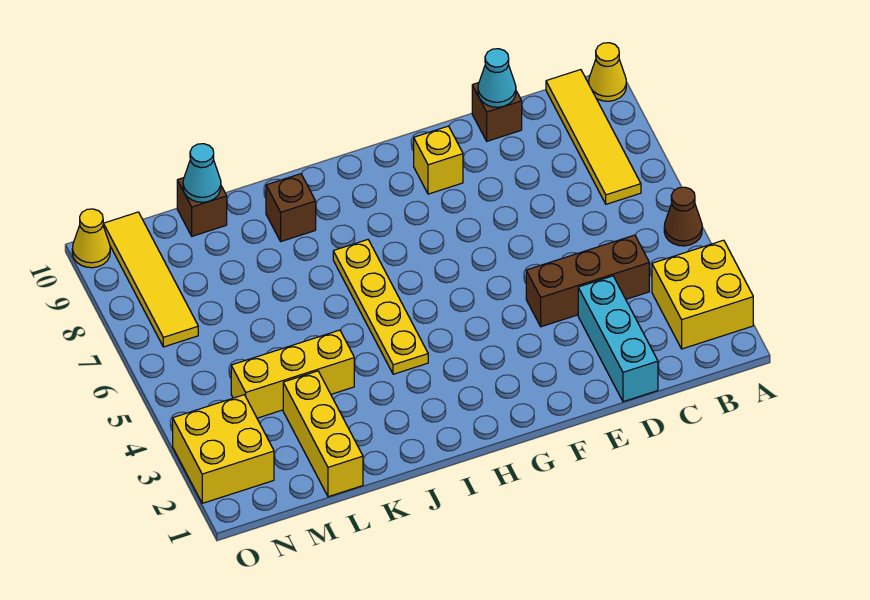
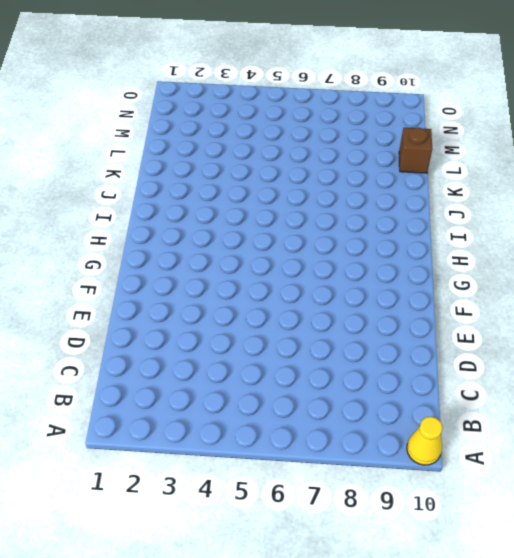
none -> yellow brick A2:B3 level 1
none -> brown cone A5 level 1
none -> yellow tile B7:B10 level 1

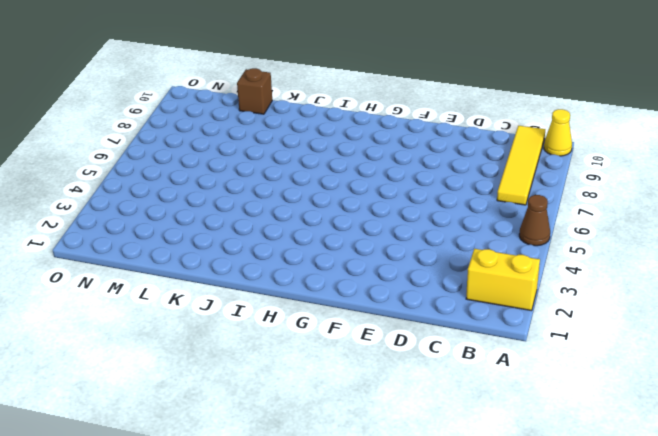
yellow brick A2:B2 level 1 -> yellow brick A2:B3 level 1
none -> brown brick C4:E4 level 1
none -> cyan brick D1:D3 level 1
none -> brown brick D10 level 1

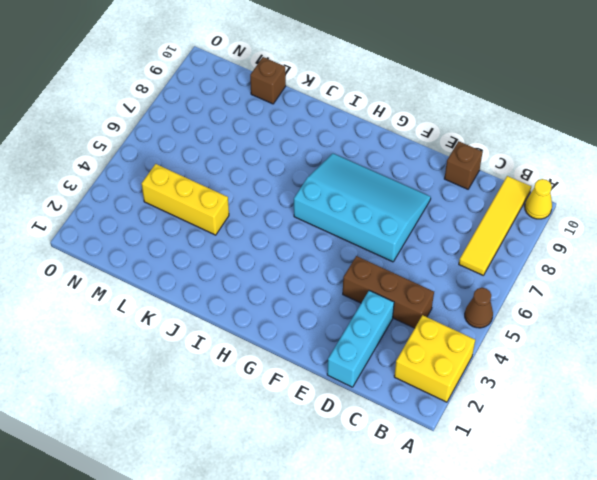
cyan slope E6:H8 level 1 top 6 -> none
none -> yellow brick F9 level 1
none -> yellow plate I4:I7 level 1
none -> brown brick J9 level 1

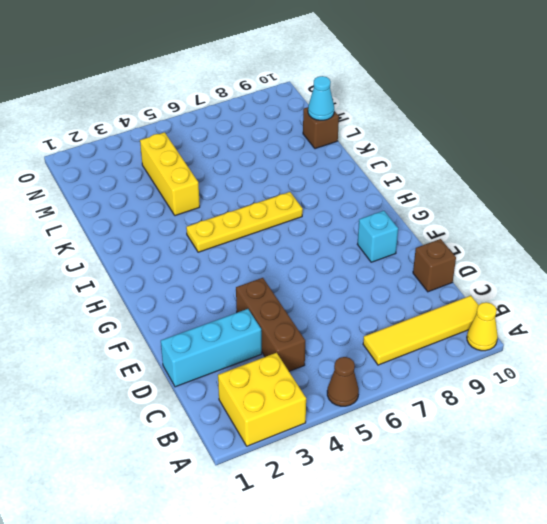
cyan brick F9 level 1 -> yellow brick F9 level 1
none -> brown brick J9 level 1
none -> yellow brick L1:L3 level 1
none -> yellow brick N2:O3 level 1

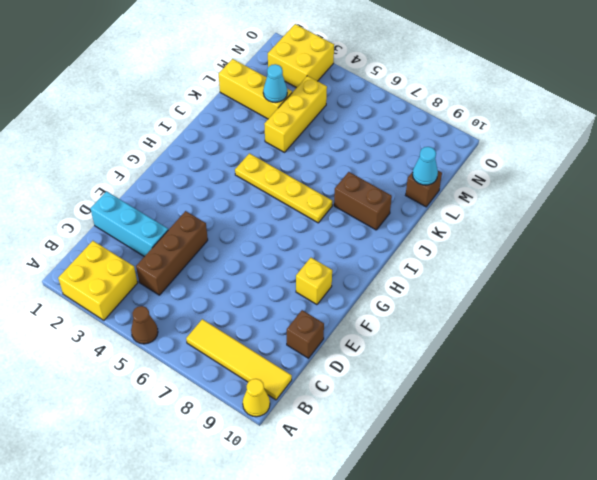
brown brick J8:J9 level 1 -> brown brick J9 level 1
cyan cone L3 level 2 -> cyan cone D10 level 2
none -> yellow tile N7:N10 level 1
none -> yellow cone O10 level 1

